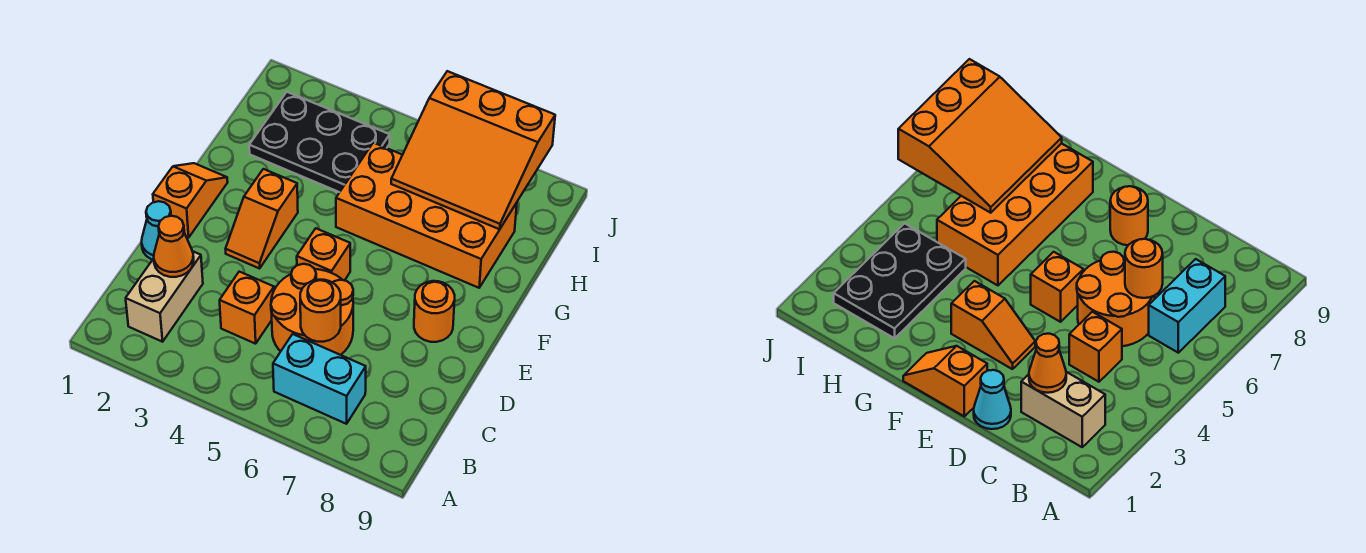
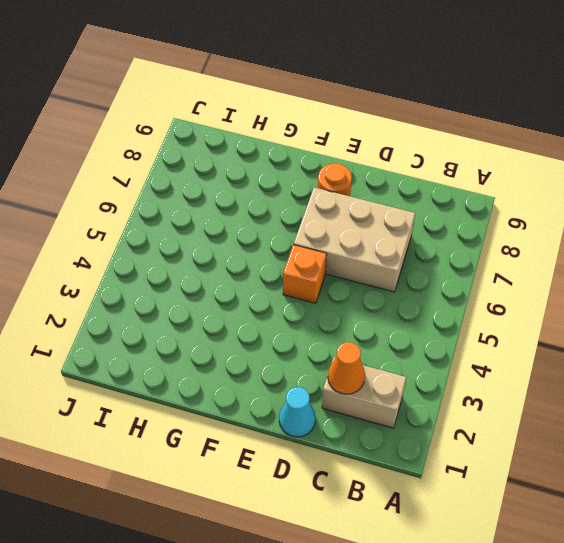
tan brick C6:E7 level 1 -> orange round brick C5:D6 level 1
none -> cyan brick B6:B7 level 1
none -> orange brick C4 level 1
none -> orange slope E1:F1 level 1 top E

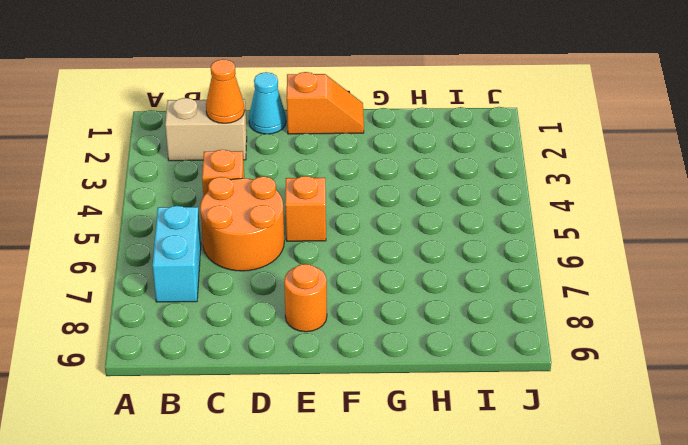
none -> orange slope E3:F3 level 1 top F
none -> orange brick G5:H8 level 1
none -> black plate H2:I4 level 1

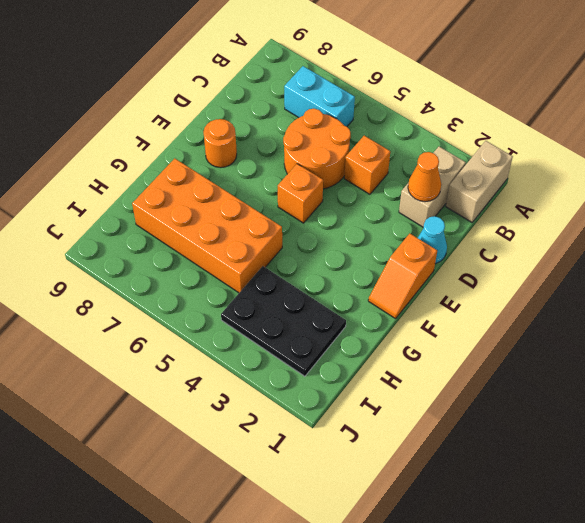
tan brick A1:B1 level 1 -> none
none -> orange slope E3:F3 level 1 top F
none -> orange round brick C6 level 2
none -> orange slope H6:J8 level 2 top J

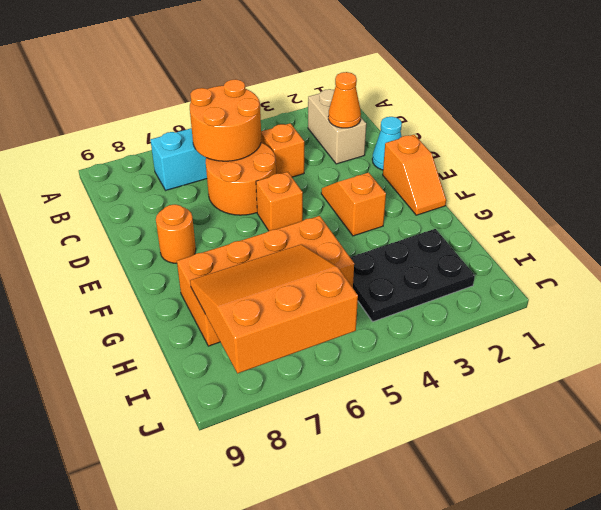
orange round brick B5:C6 level 2 -> orange round brick C6 level 2

